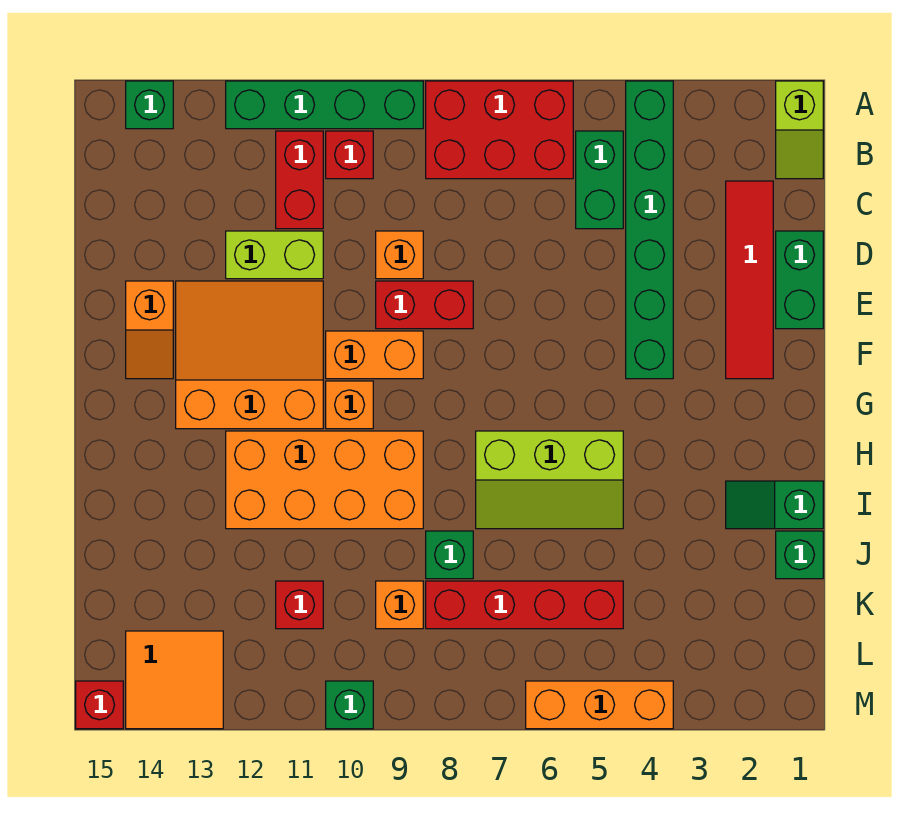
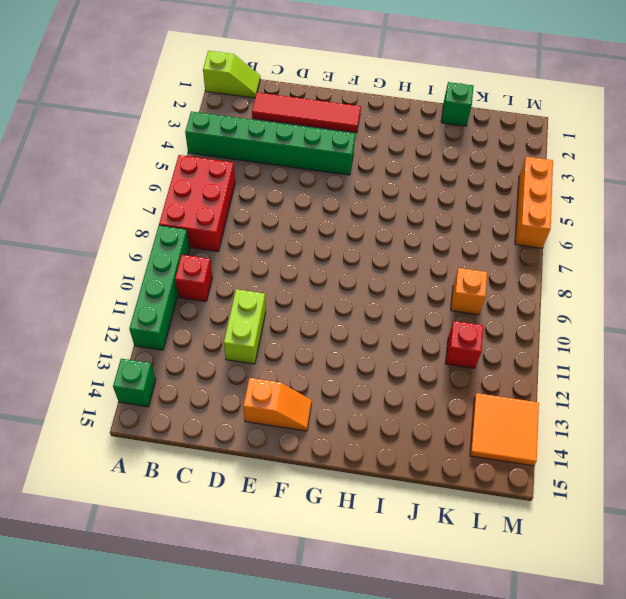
none -> green brick B5:C5 level 1
none -> red brick B11:C11 level 1
none -> green brick D1:E1 level 1

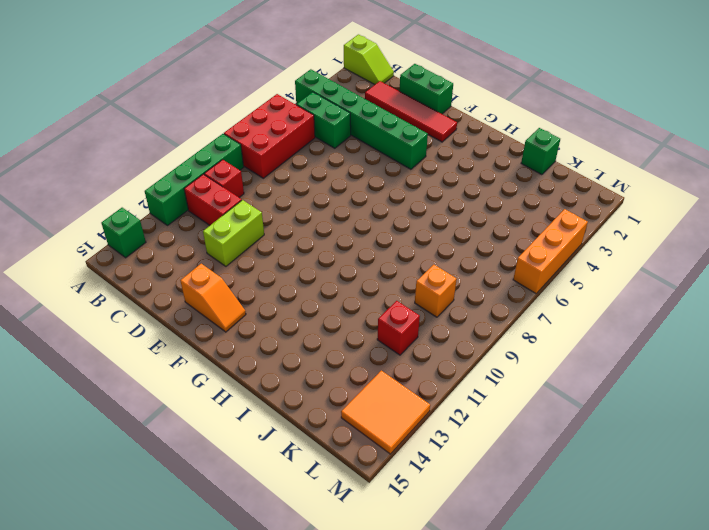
none -> orange brick D9 level 1
none -> red brick E8:E9 level 1
none -> orange slope E11:G13 level 1 top G

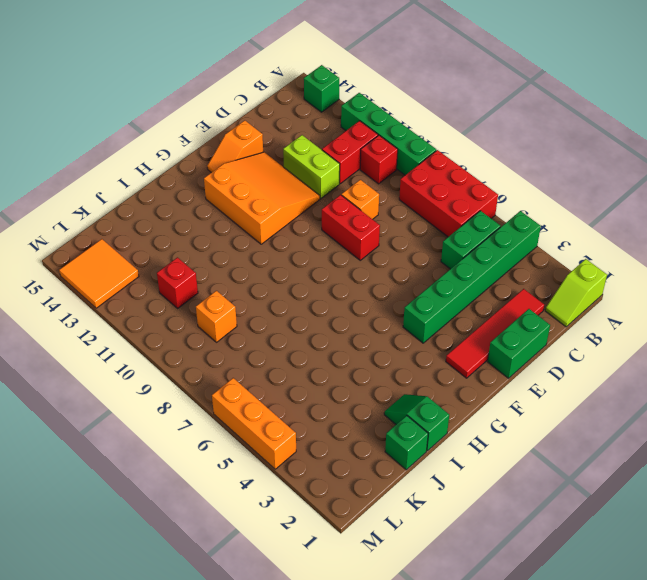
none -> orange brick F9:F10 level 1
none -> orange brick G10 level 1
none -> lime slope H5:I7 level 1 top H

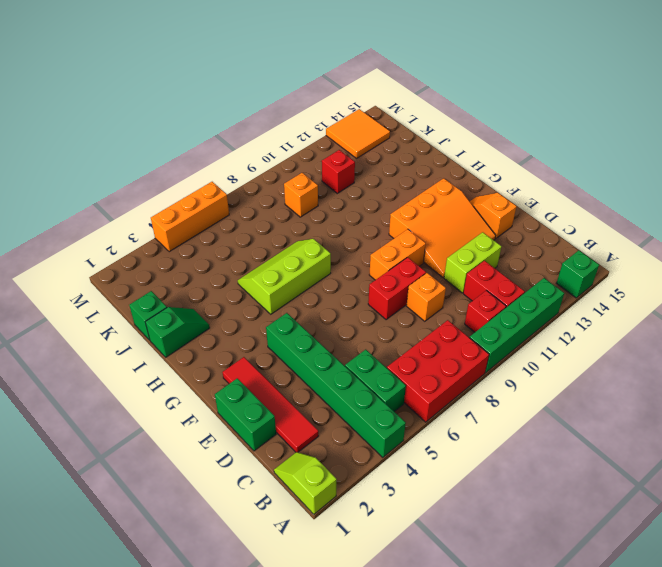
none -> orange brick G10 level 1
none -> orange brick H9:I12 level 1
none -> green brick J8 level 1

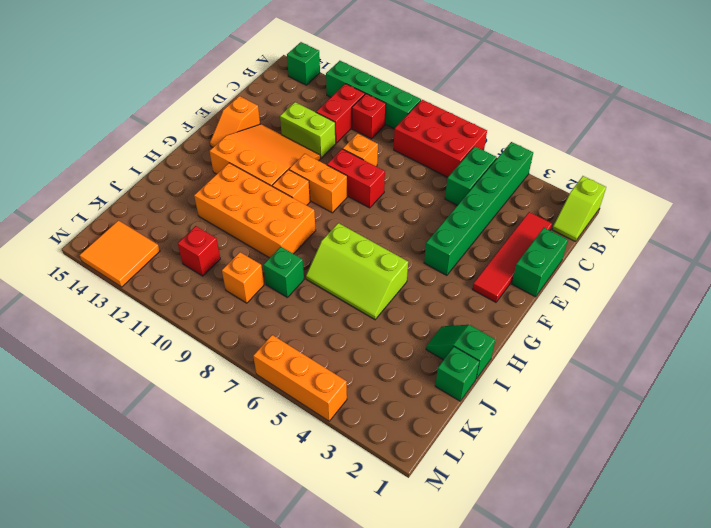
none -> red brick K5:K8 level 1
none -> green brick M10 level 1
none -> red brick M15 level 1

